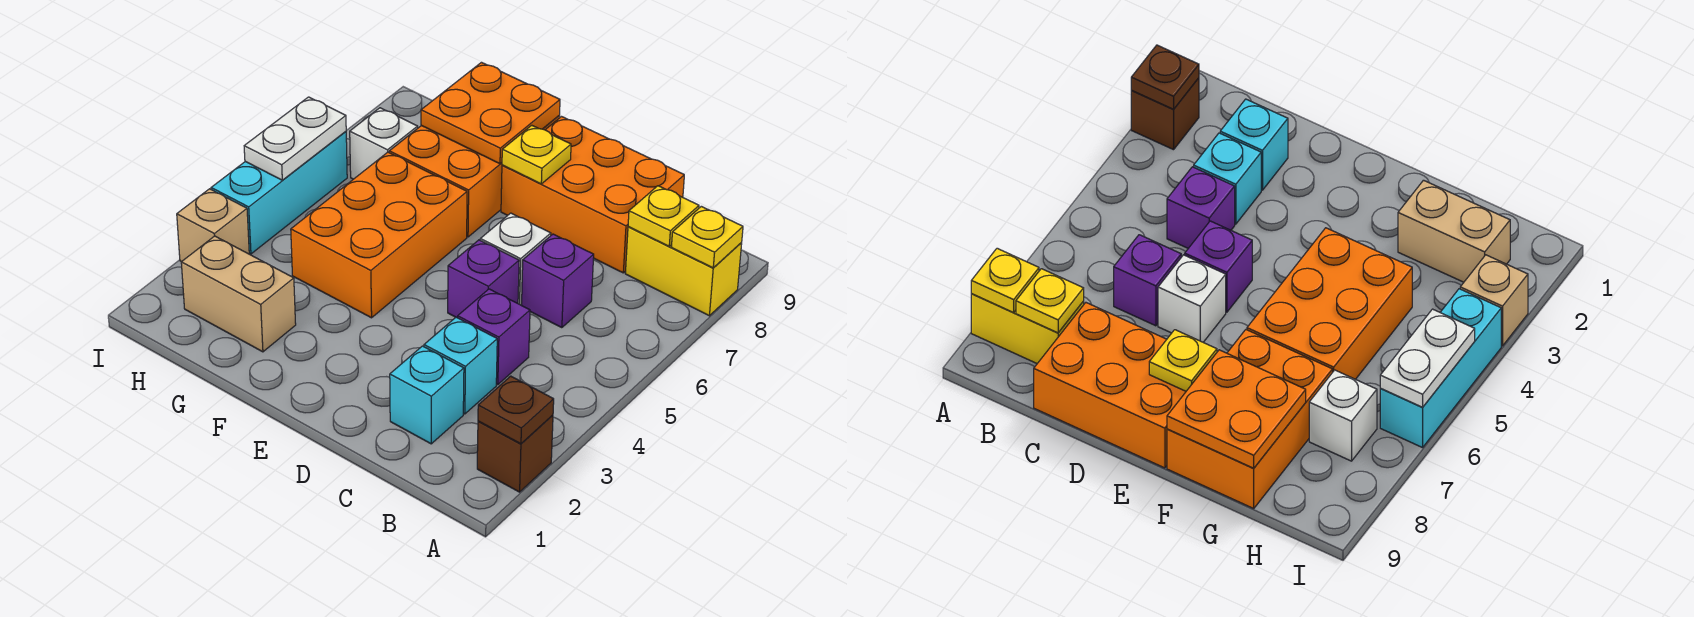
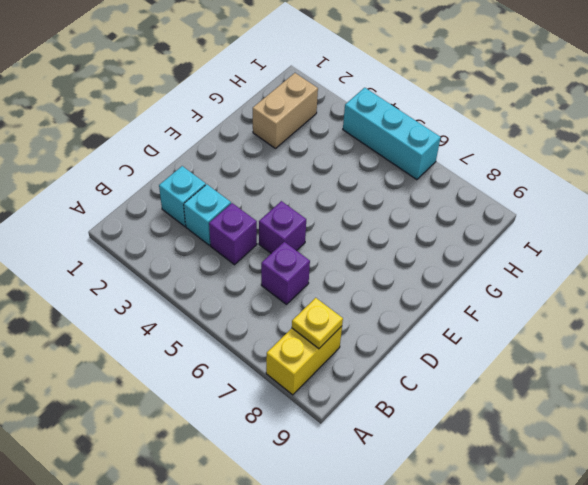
none -> brown brick A2 level 1
none -> orange brick C8:E9 level 1
none -> white brick D6 level 1

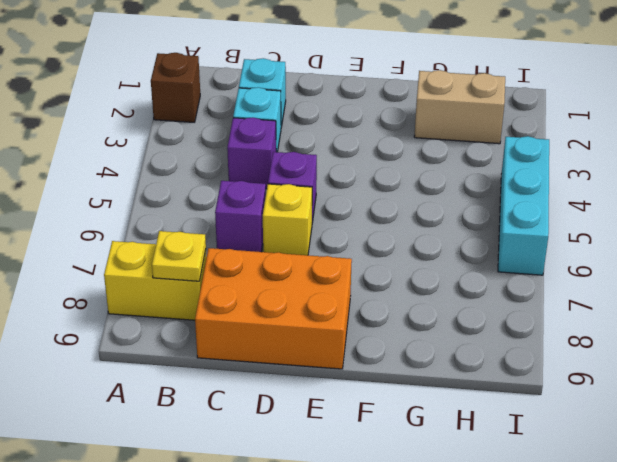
yellow brick D6 level 1 -> white brick D6 level 1
none -> orange brick F4:G6 level 1
none -> orange brick F7:G9 level 1
none -> white brick H7 level 1

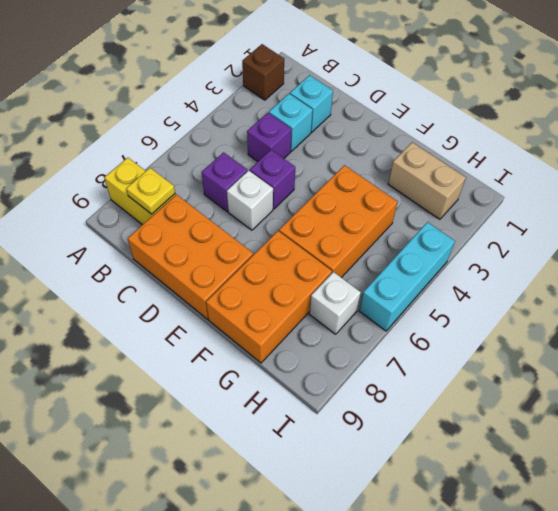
none -> tan brick I3 level 1
none -> brown plate A2 level 2
none -> yellow plate A8 level 2

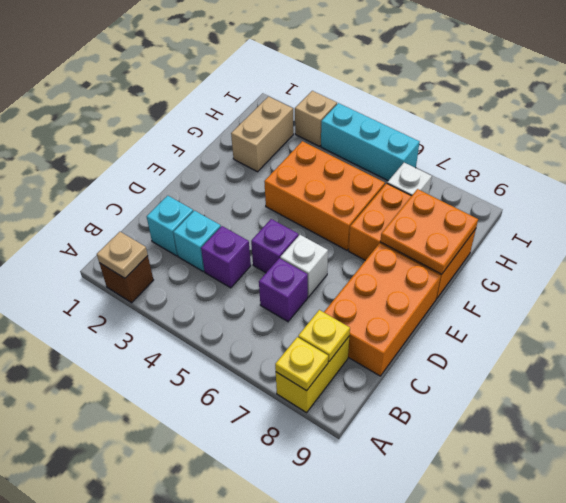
tan plate A2 level 2 -> brown plate A2 level 2
none -> yellow plate E8 level 2
none -> white plate I5:I6 level 2

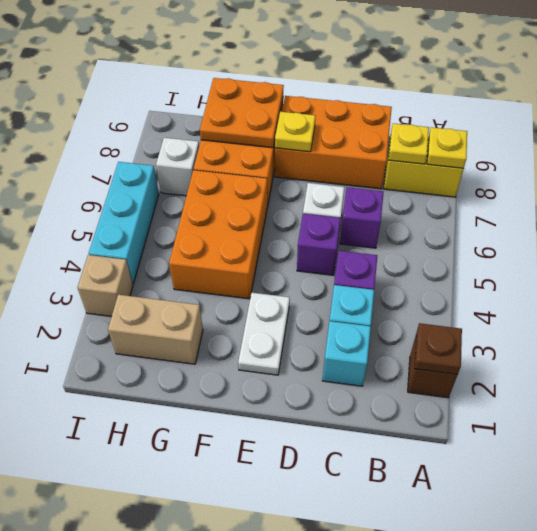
white plate E2:E3 level 1 -> white plate I5:I6 level 2

